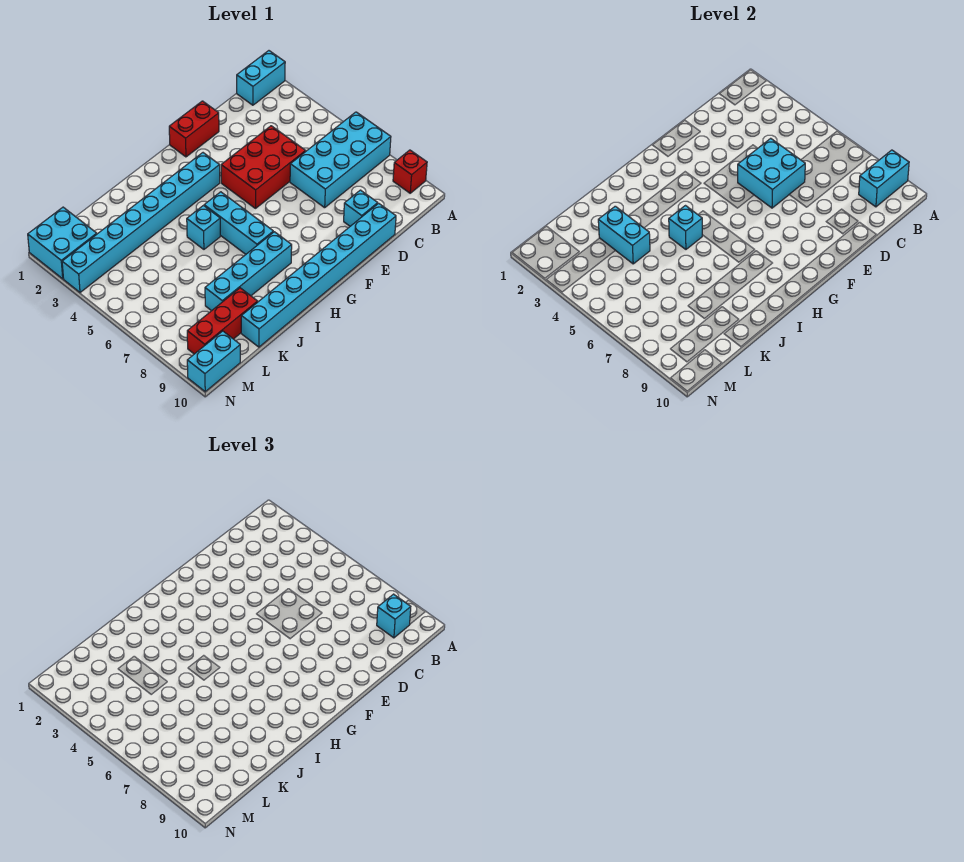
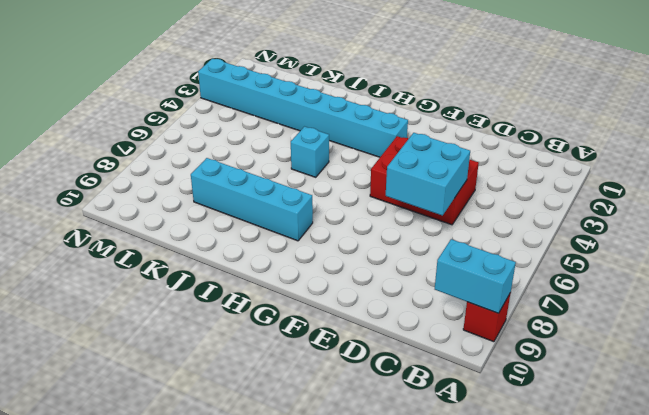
none -> cyan brick A1:B1 level 1
none -> cyan brick A6:D7 level 1
none -> cyan brick D9 level 1

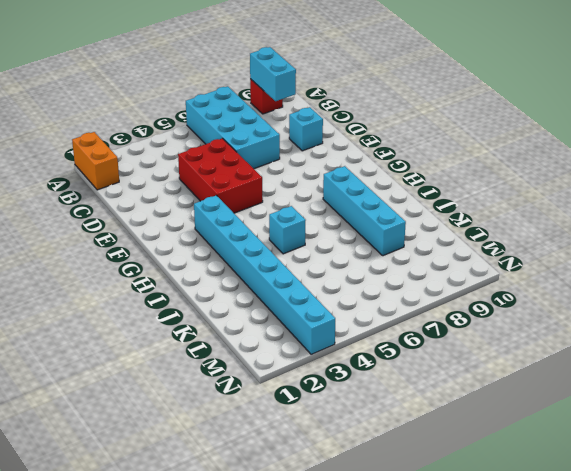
orange brick A1:B1 level 1 -> cyan brick A1:B1 level 1
none -> cyan brick D10:K10 level 1
none -> red brick E1:F1 level 1
none -> cyan brick H5:H7 level 1

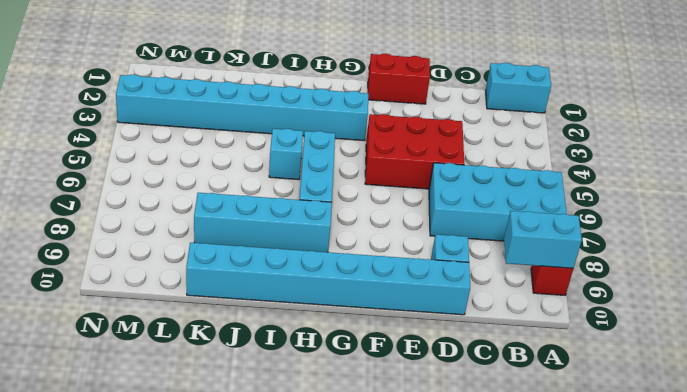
none -> red brick K9:M9 level 1
none -> cyan brick M1:N2 level 1
none -> cyan brick M10:N10 level 1

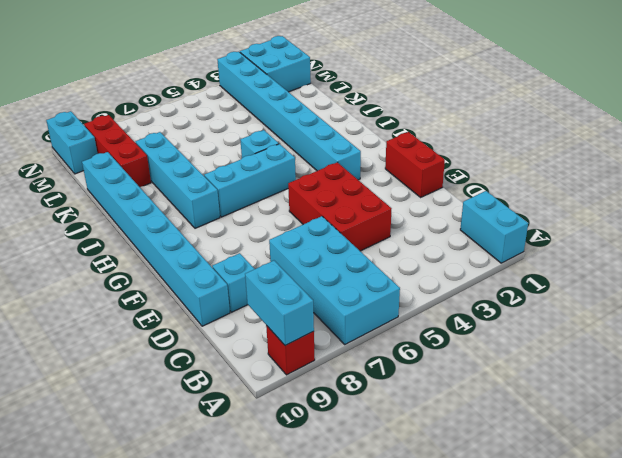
none -> cyan brick D5:E6 level 2
none -> cyan brick I5 level 2
none -> cyan brick K3:K4 level 2

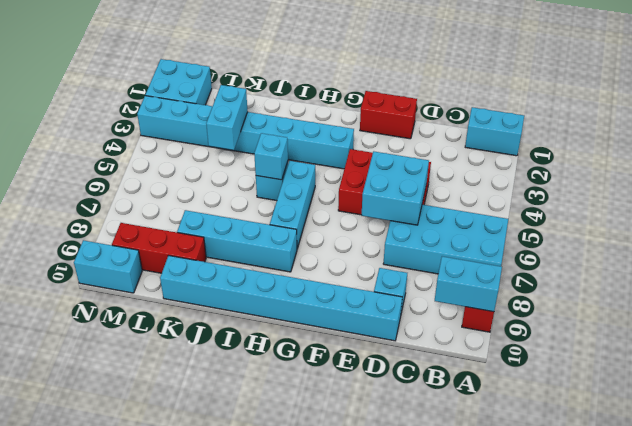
none -> cyan brick B9 level 3

